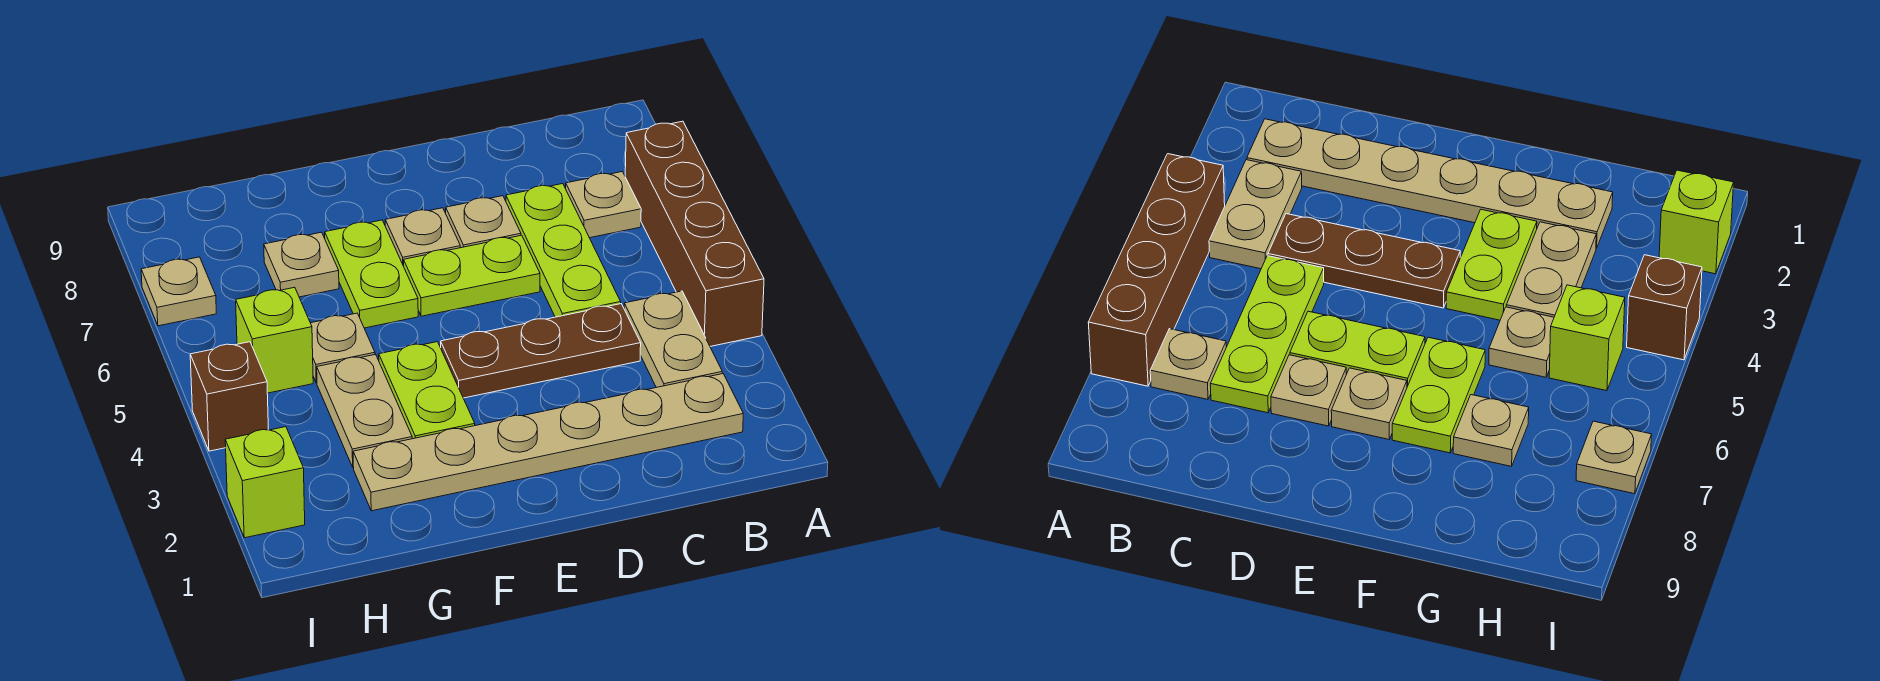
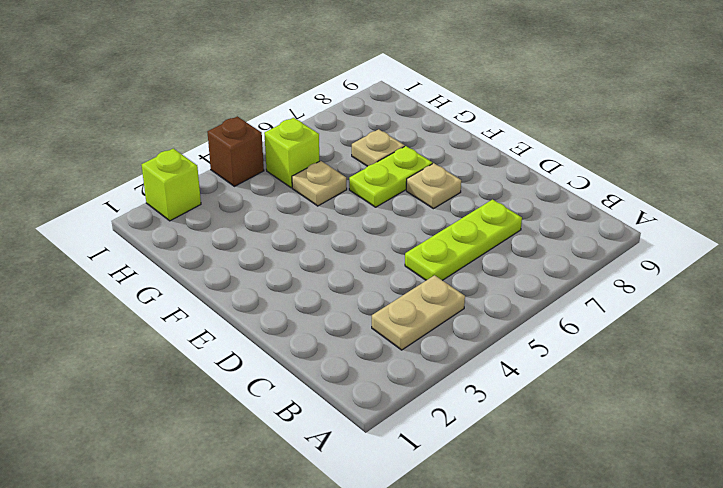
none -> brown brick A4:A7 level 1
none -> tan plate B2:G2 level 1
none -> tan plate B7 level 1

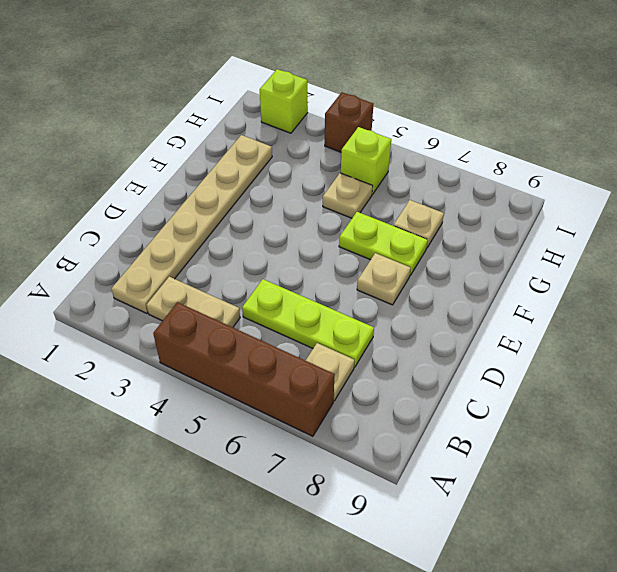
none -> brown plate C4:E4 level 1
none -> lime plate D6:E6 level 1
none -> tan plate D7 level 1

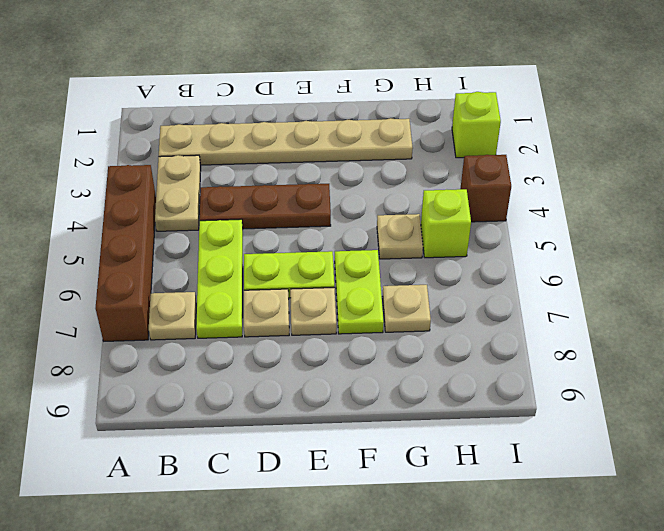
none -> lime plate F3:F4 level 1
none -> tan plate G3:G4 level 1
none -> tan plate I7 level 1

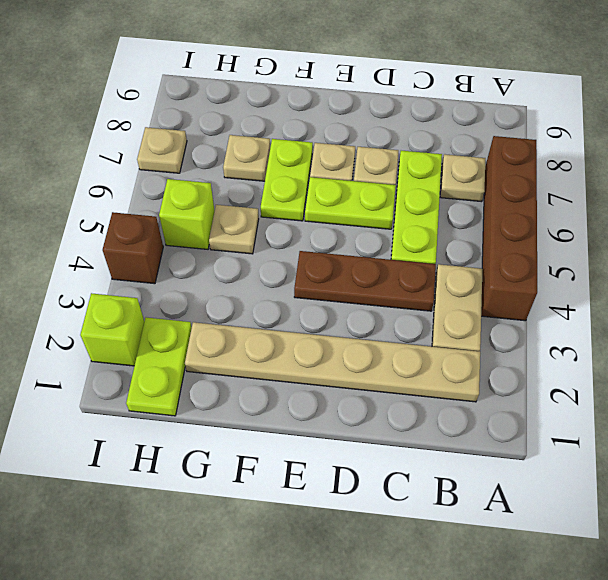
lime plate H1:H2 level 1 -> lime plate F3:F4 level 1
none -> tan plate G3:G4 level 1

